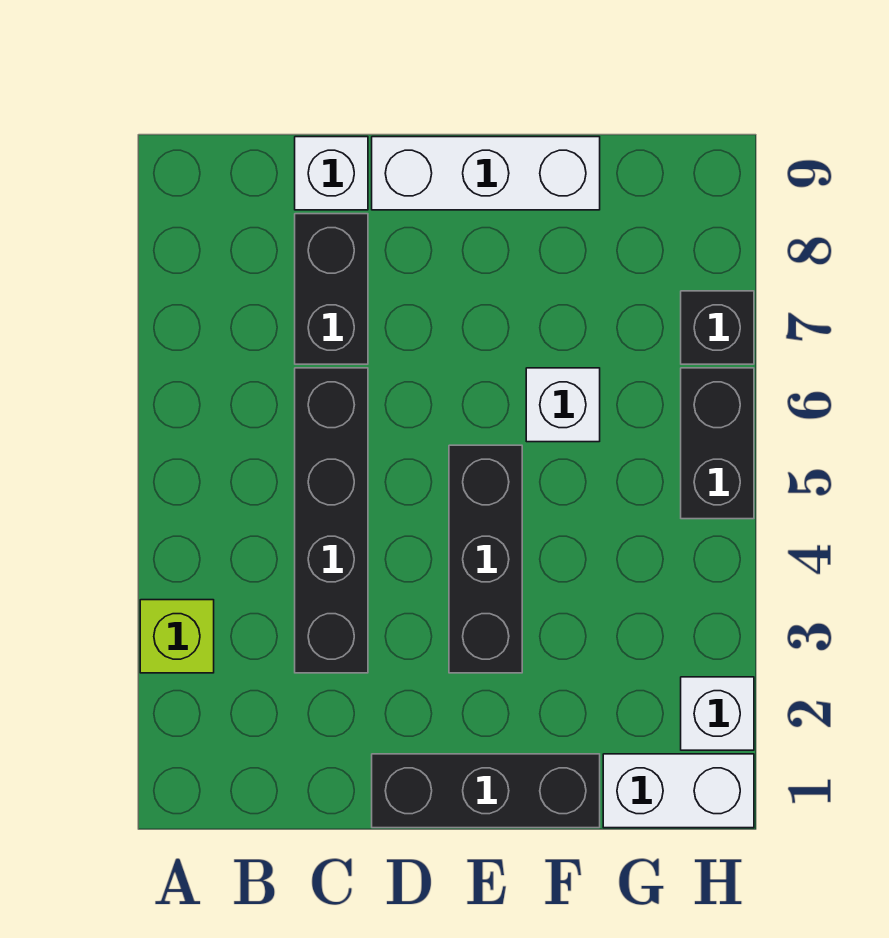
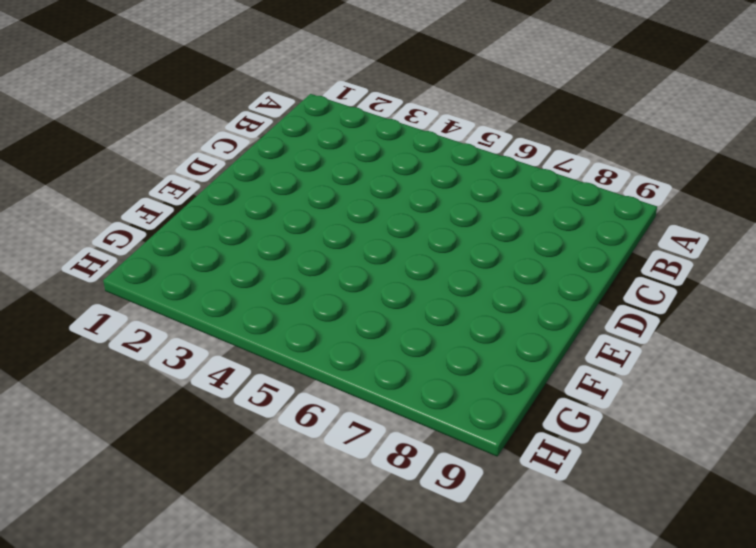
none -> lime brick A3 level 1
none -> black brick C3:C6 level 1
none -> black brick C7:C8 level 1

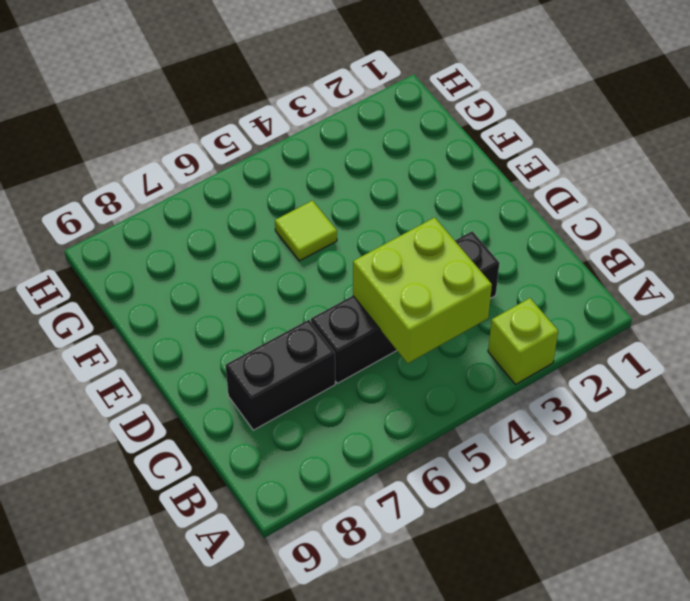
lime brick B4:C5 level 2 -> none
lime tile F5 level 1 -> none
none -> white brick C9 level 1
none -> black brick D1:F1 level 1
none -> white brick D9:F9 level 1

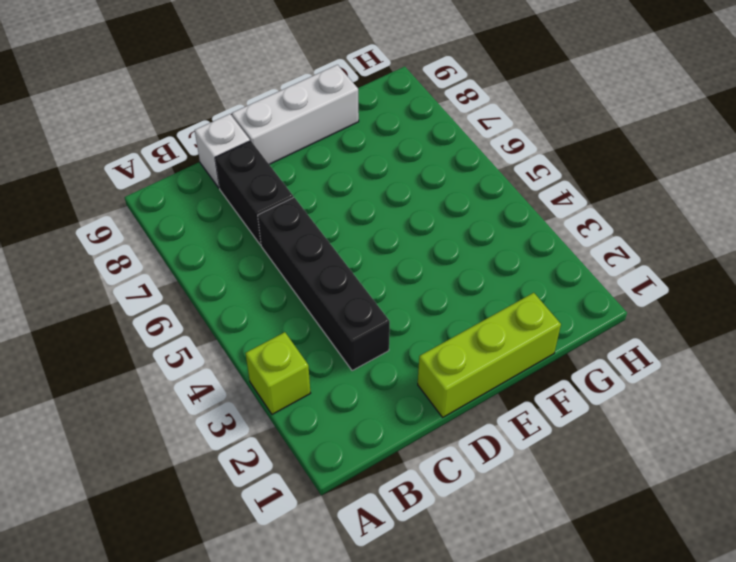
lime brick D1:F1 level 1 -> black brick D1:F1 level 1
none -> black brick E3:E5 level 1
none -> white brick F6 level 1
none -> white brick G1:H1 level 1

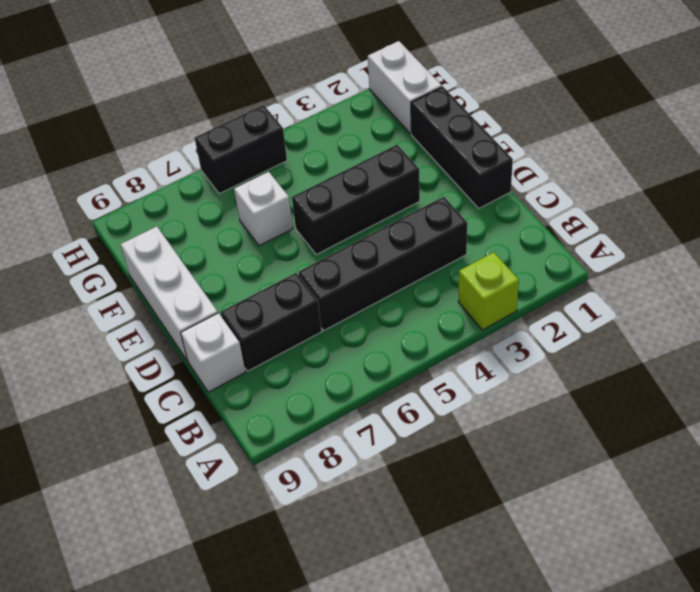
none -> white brick H2 level 1
none -> black brick H7 level 1

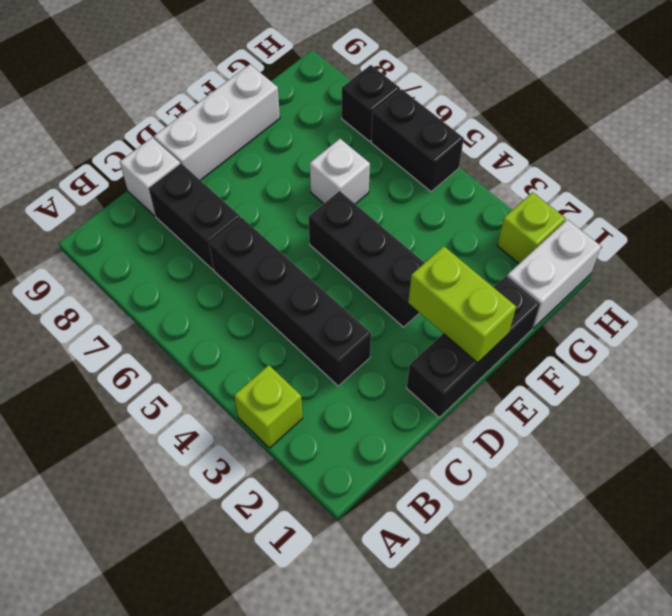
lime brick E1:E2 level 2 -> none
lime brick H2 level 1 -> white brick H2 level 1

